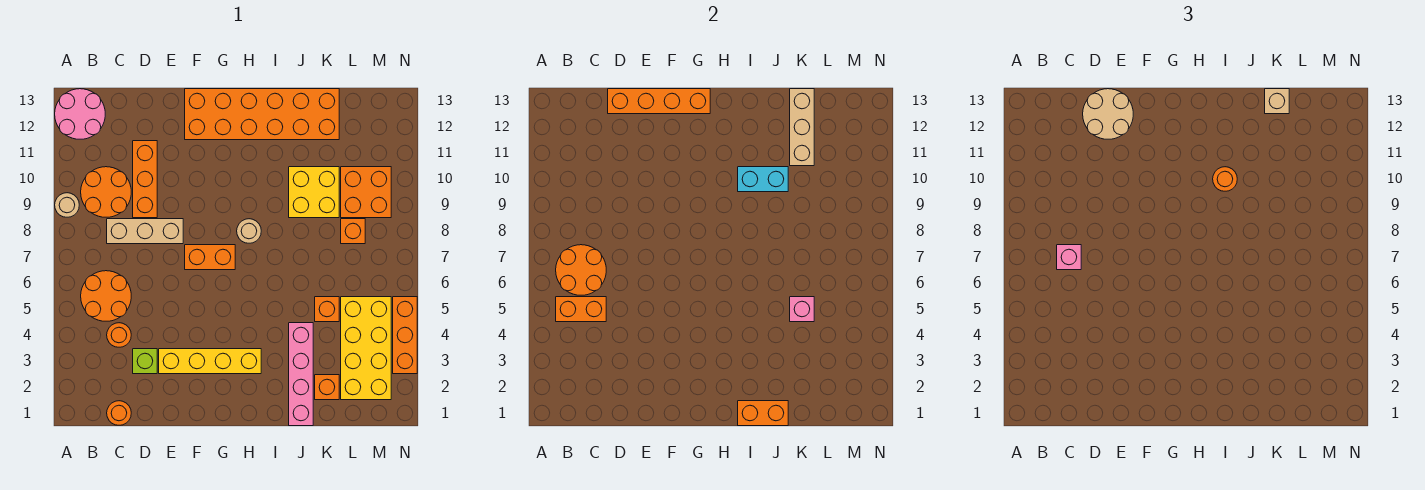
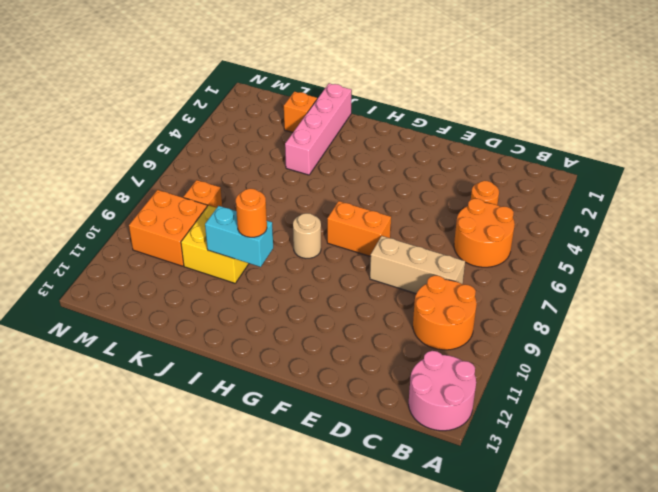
none -> tan round brick A9 level 1
none -> orange round brick C1 level 1
none -> lime brick D3 level 1
none -> orange brick D9:D11 level 1

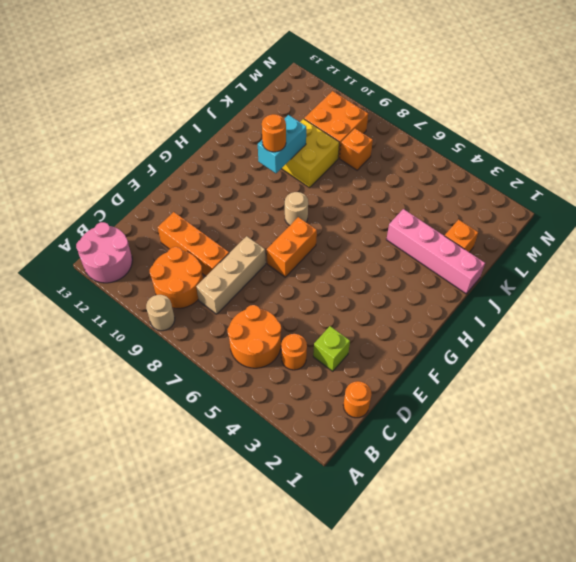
none -> yellow brick E3:H3 level 1
none -> orange brick F12:K13 level 1
none -> orange brick K5 level 1
none -> yellow brick L2:M5 level 1

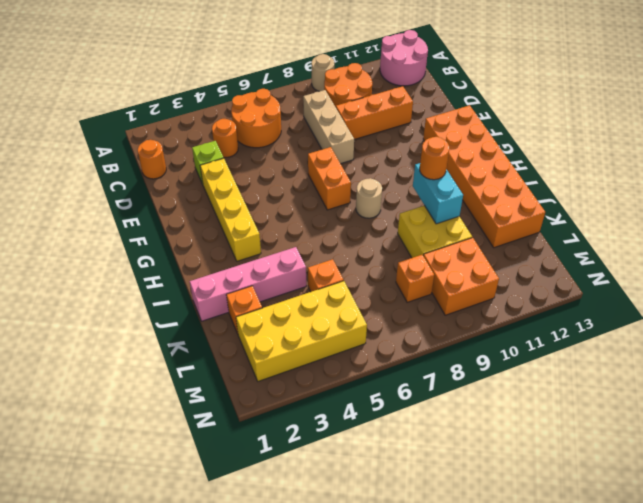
none -> orange brick N3:N5 level 1
none -> orange brick B5:C5 level 2
none -> orange round brick B6:C7 level 2
none -> orange brick D13:G13 level 2

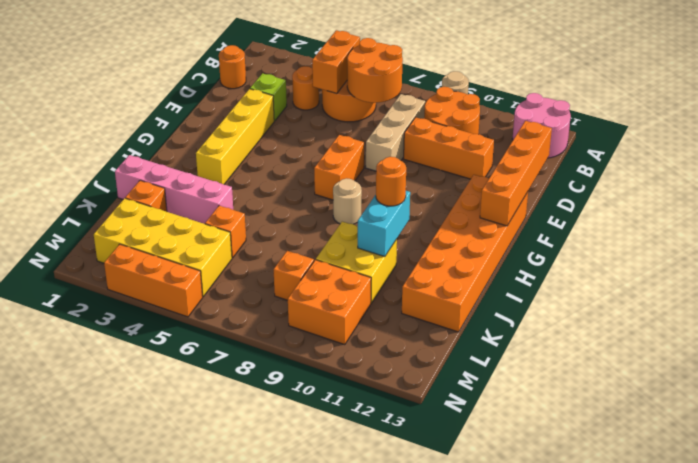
none -> orange brick I1:J1 level 2
none -> pink brick K5 level 2
none -> tan brick K11:K13 level 2
none -> pink brick C7 level 3

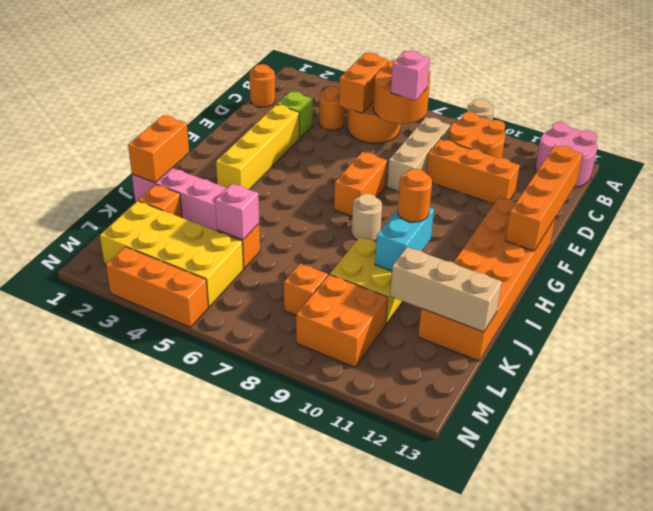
none -> tan round brick D12:E13 level 3
none -> tan brick K13 level 3

